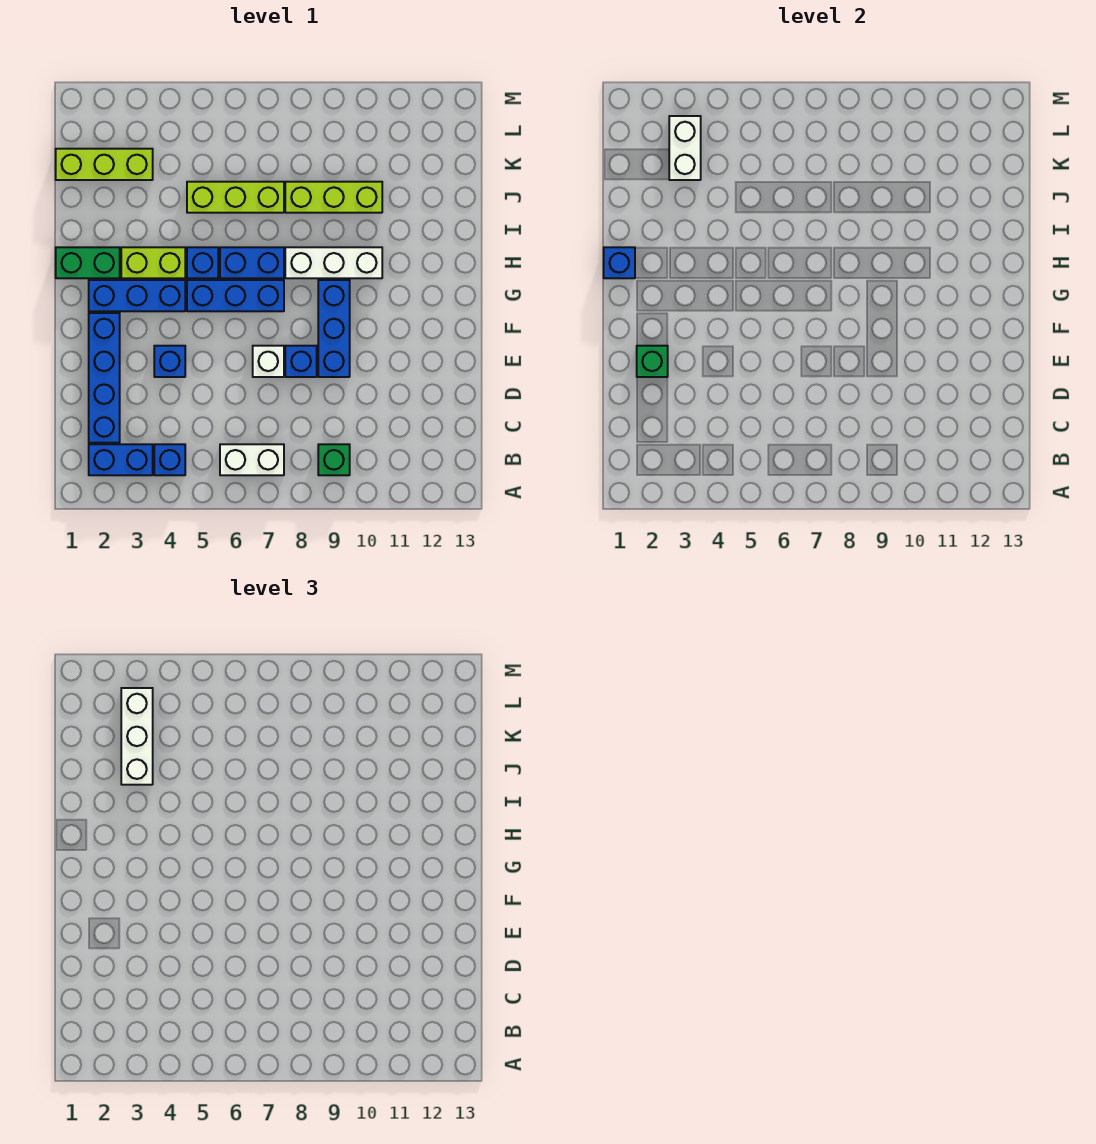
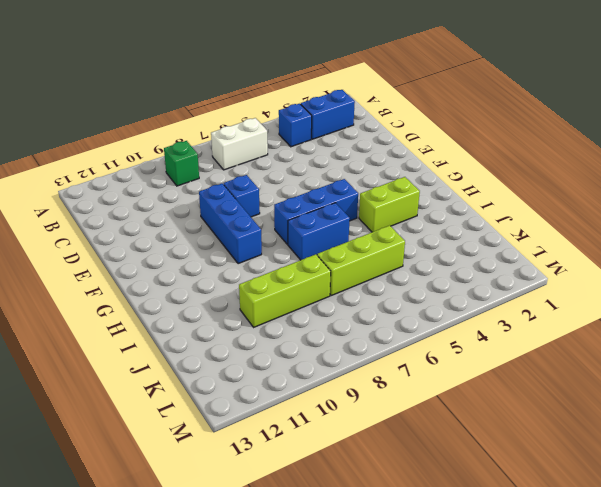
none -> blue brick C2:F2 level 1
none -> blue brick E4 level 1
none -> white brick E7 level 1

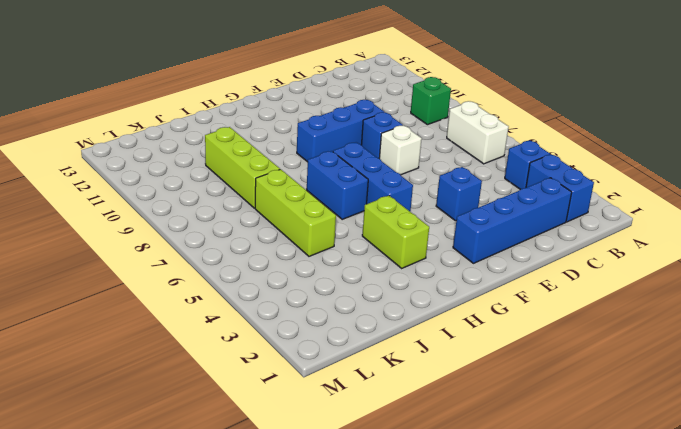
none -> blue brick G2:G4 level 1
none -> green brick H1:H2 level 1
none -> blue brick H5 level 1

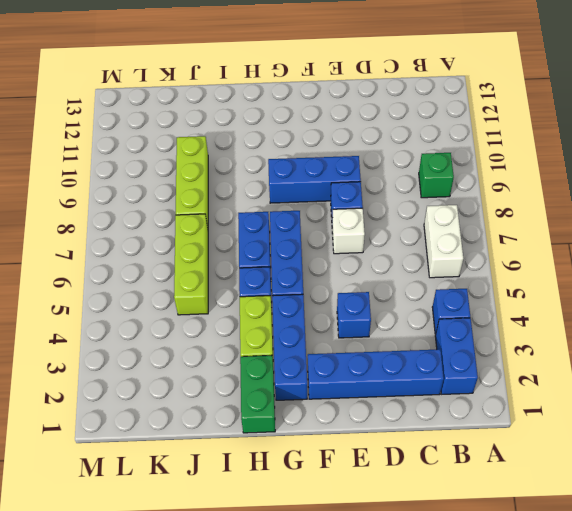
none -> white brick H8:H10 level 1
none -> lime brick K1:K3 level 1
none -> green brick E2 level 2

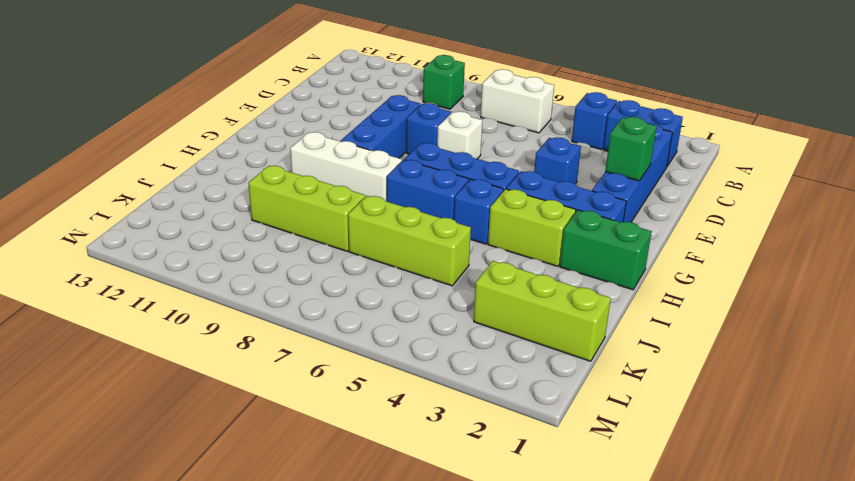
none -> blue brick H1 level 2
none -> white brick K3:L3 level 2
none -> white brick J3:L3 level 3

